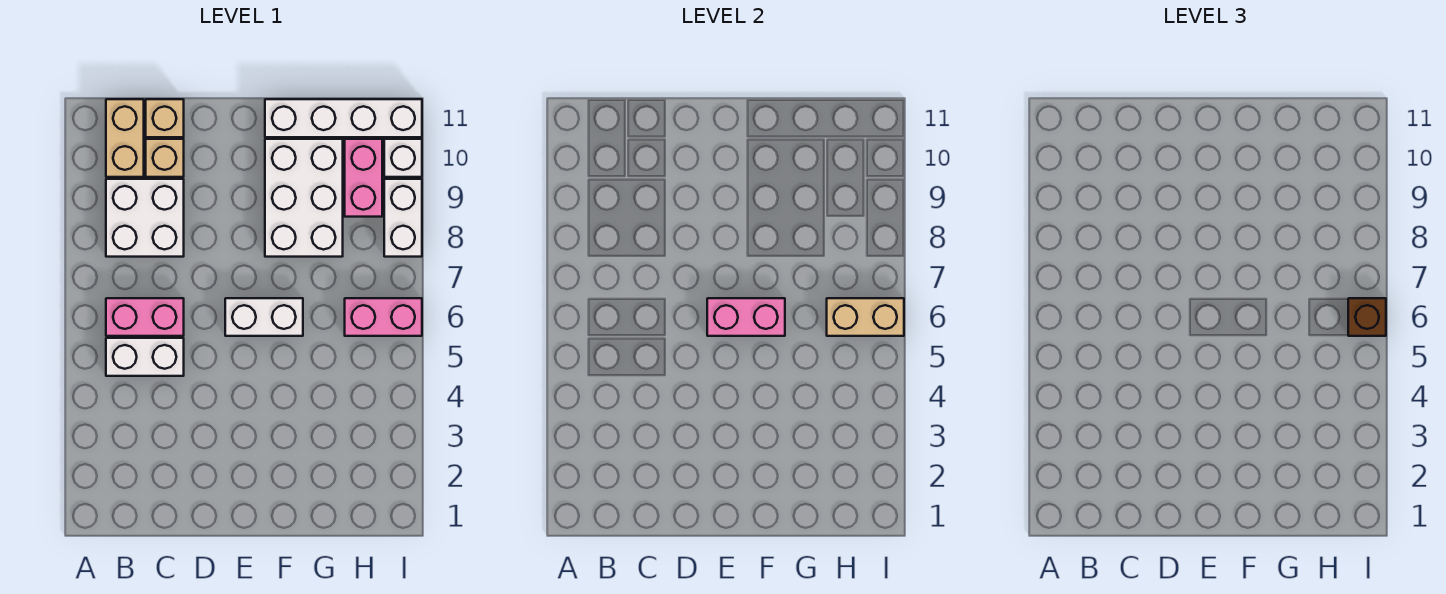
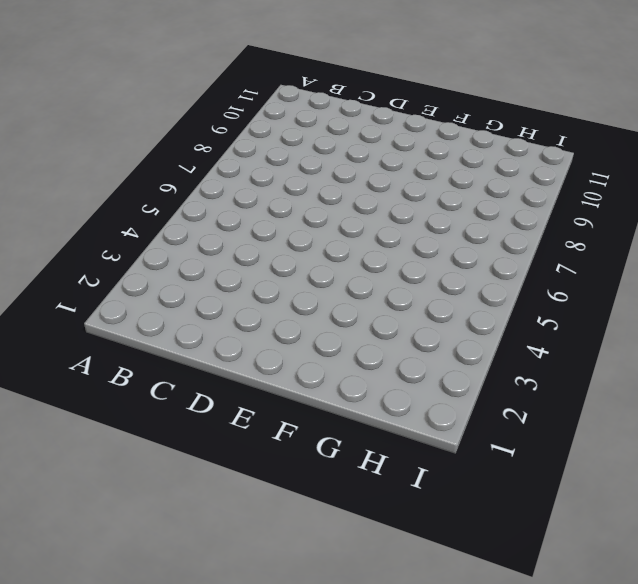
none -> white brick B5:C5 level 1
none -> pink brick B6:C6 level 1
none -> white brick B8:C9 level 1

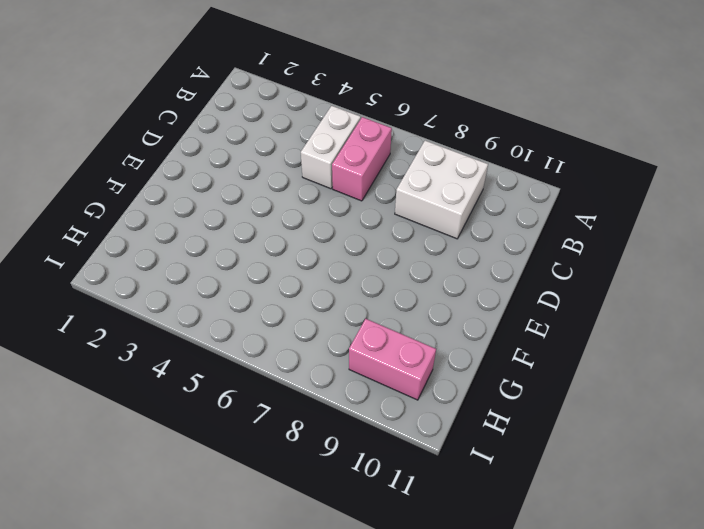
none -> tan brick B10:B11 level 1
none -> tan brick C10 level 1
none -> tan brick C11 level 1

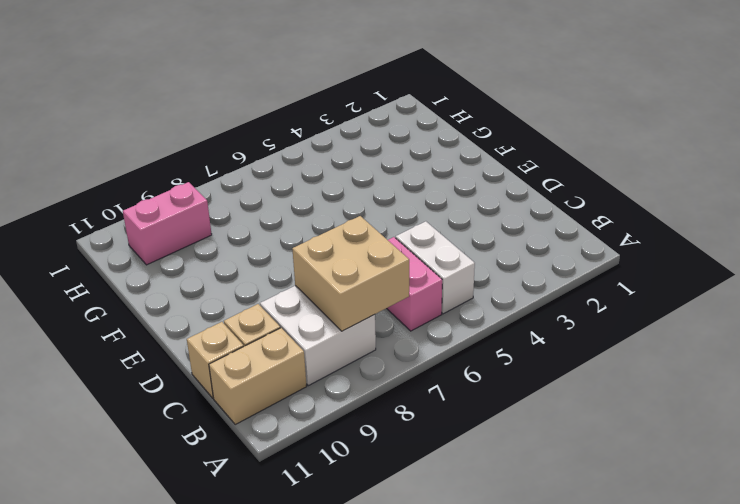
tan brick B7:C8 level 2 -> none
none -> white brick E6:F6 level 1
none -> white brick F8:G10 level 1
none -> white brick F11:I11 level 1

